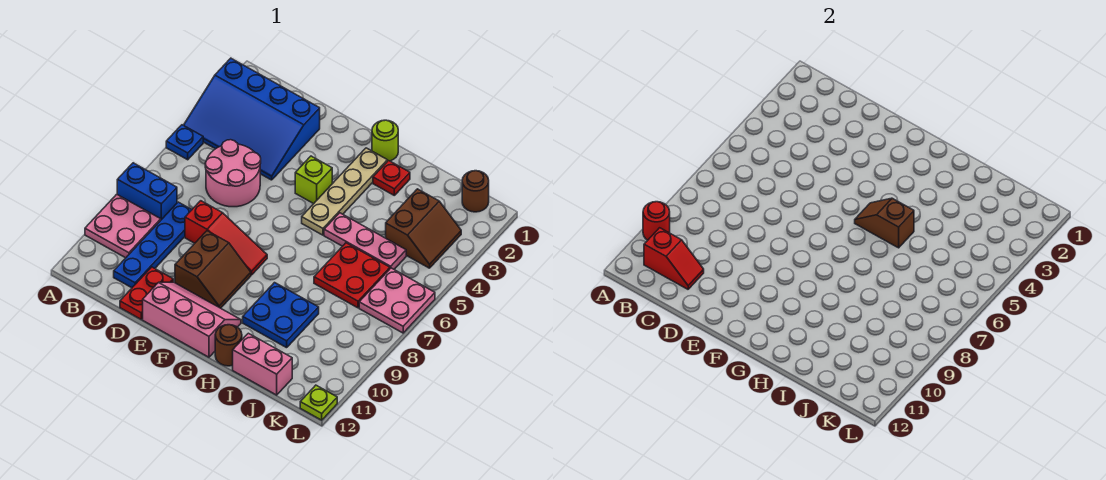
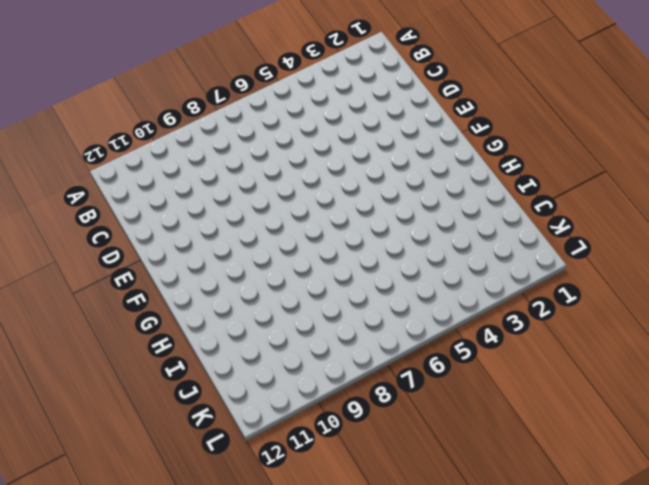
none -> blue slope A2:D4 level 1 top 2
none -> blue plate A5 level 1
none -> blue brick A8:B8 level 1

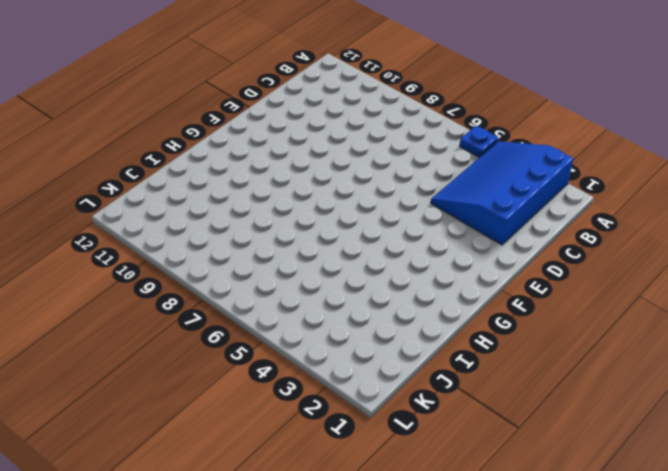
none -> blue brick A8:B8 level 1
none -> pink plate A9:B10 level 1
none -> pink round brick C5:D6 level 1

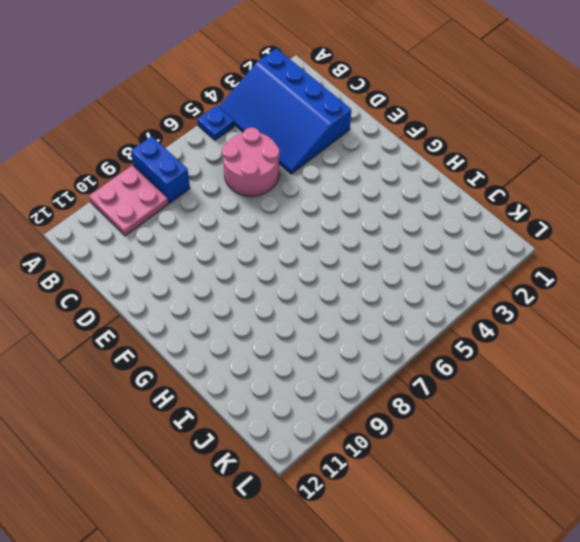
none -> blue plate C8:C11 level 1
none -> red slope D8:F8 level 1 top D
none -> red plate D11:D12 level 1

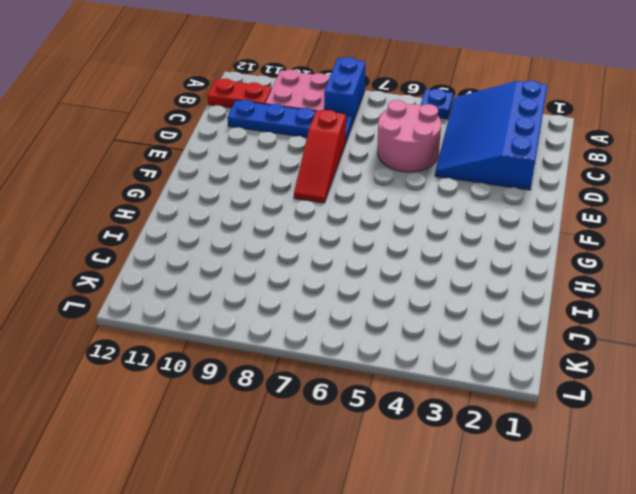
red plate B11:B12 level 1 -> red plate D11:D12 level 1
none -> brown slope E9:F10 level 1 top E
none -> pink slope E11:G12 level 1 top 12
none -> lime brick F4 level 1

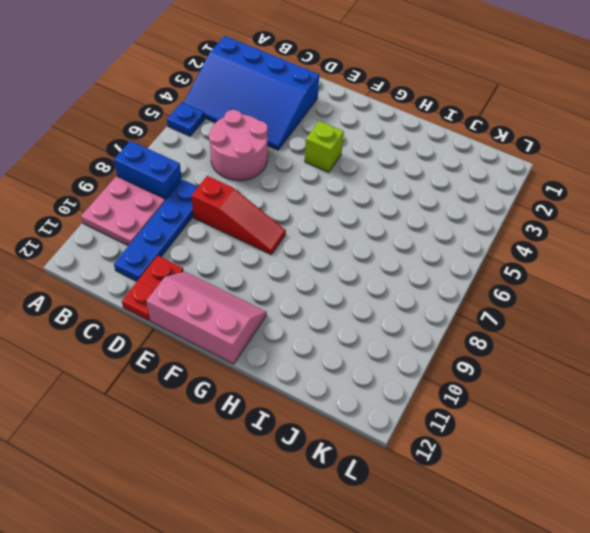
none -> brown slope E9:F10 level 1 top E
none -> lime round brick G1 level 1
none -> tan plate G2:G5 level 1

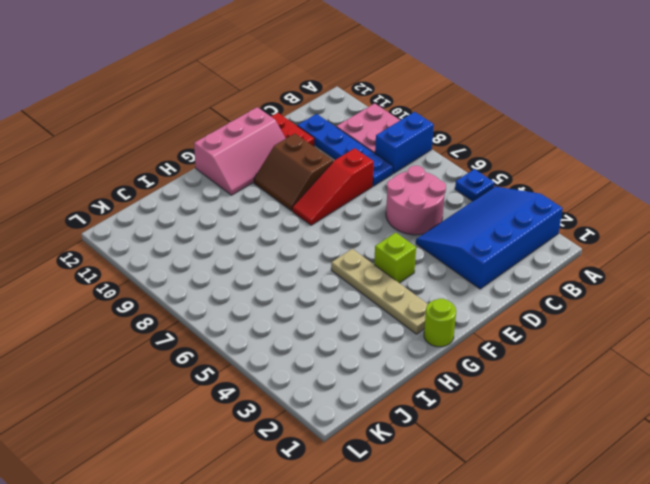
none -> red plate H2 level 1
none -> pink plate H5:J5 level 1
none -> blue plate H9:I10 level 1

